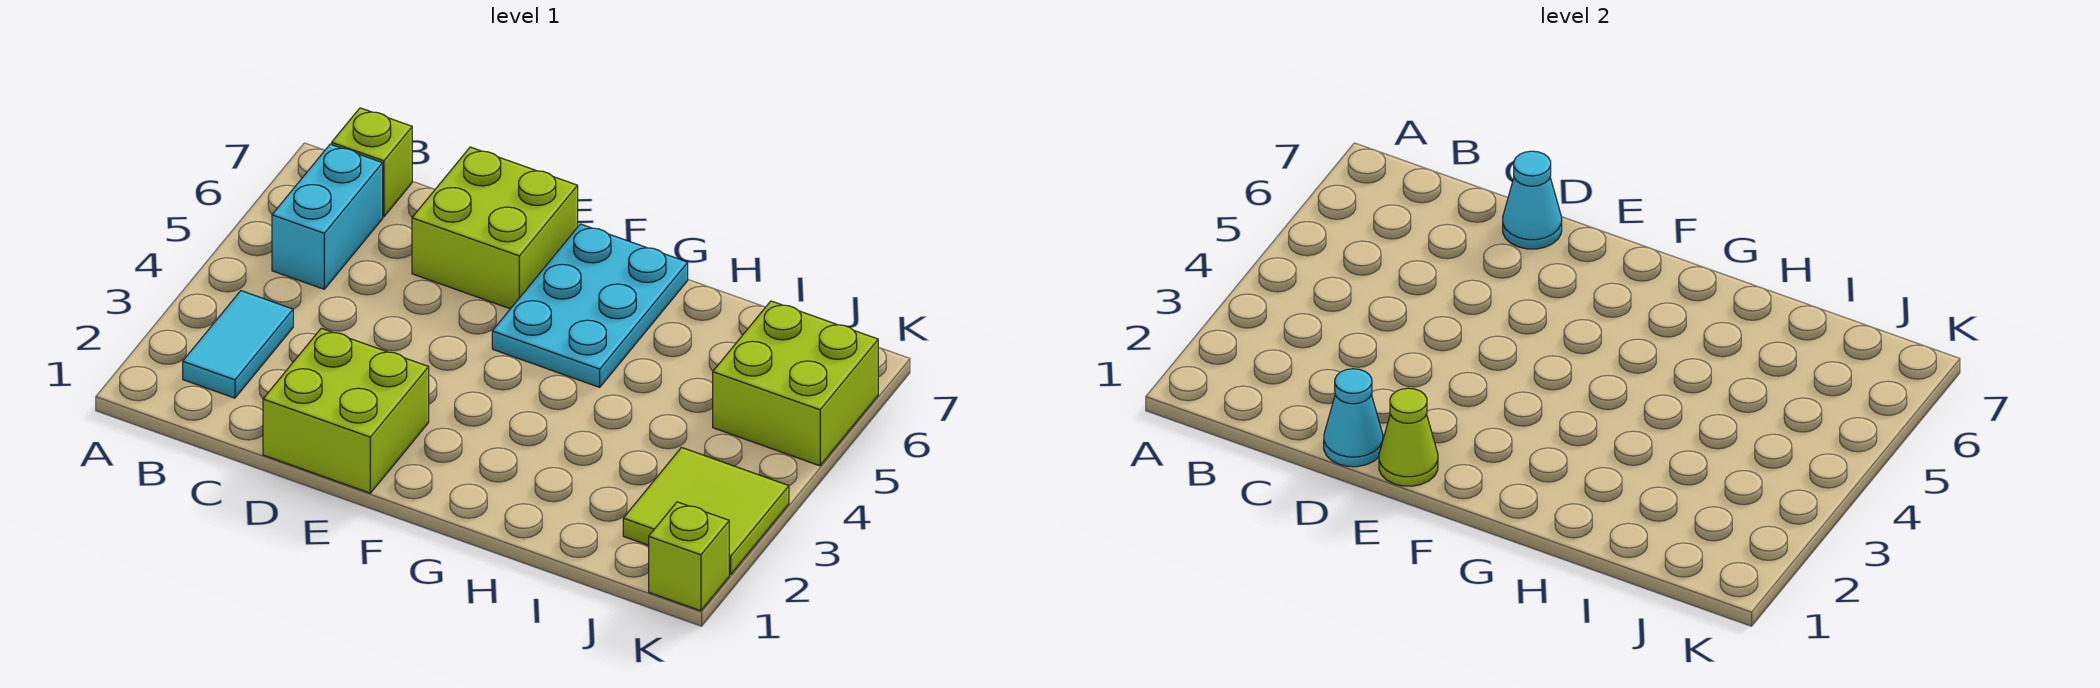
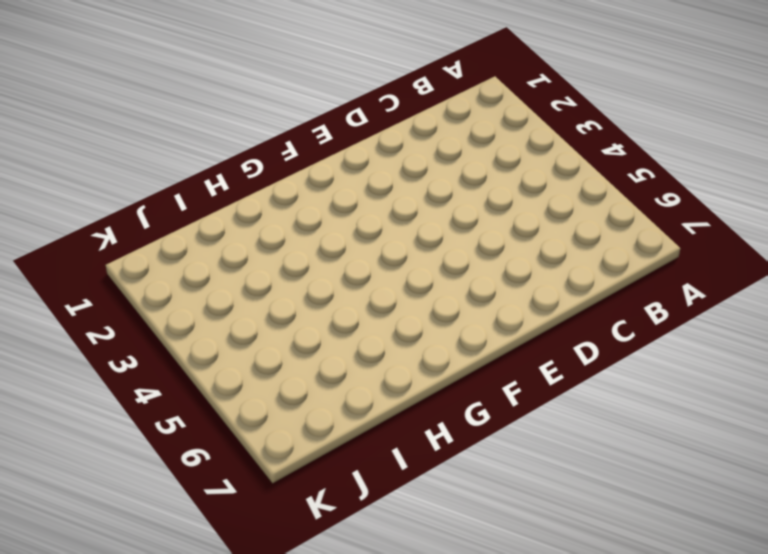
none -> cyan tile B2:B3 level 1
none -> cyan brick B5:B6 level 1
none -> lime brick B7 level 1

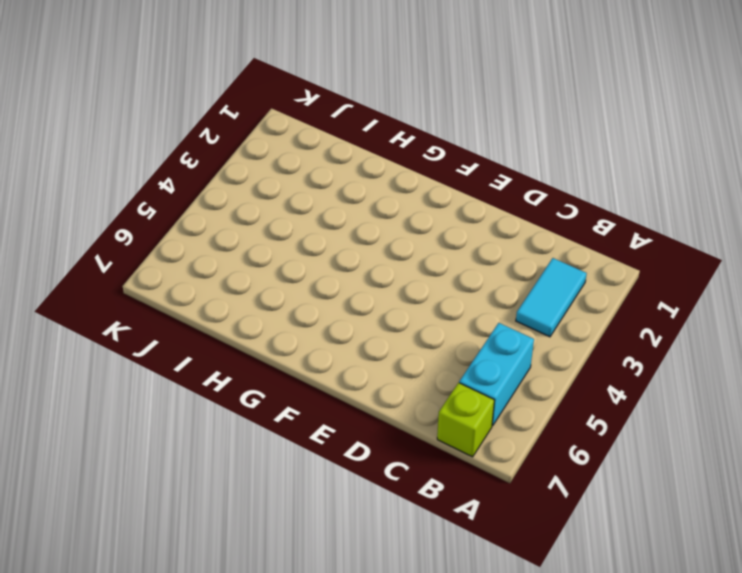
none -> lime brick D1:E2 level 1
none -> lime brick D6:E7 level 1
none -> cyan plate F5:G7 level 1

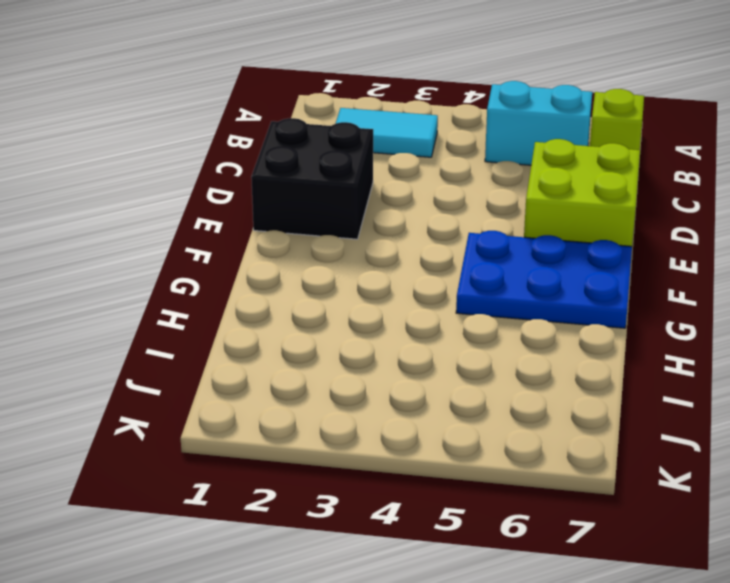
black brick D1:E2 level 1 -> lime brick D1:E2 level 1
blue plate F5:G7 level 1 -> cyan plate F5:G7 level 1
none -> lime tile J2:K3 level 1
none -> lime brick J5:K6 level 1
none -> lime brick K1 level 1

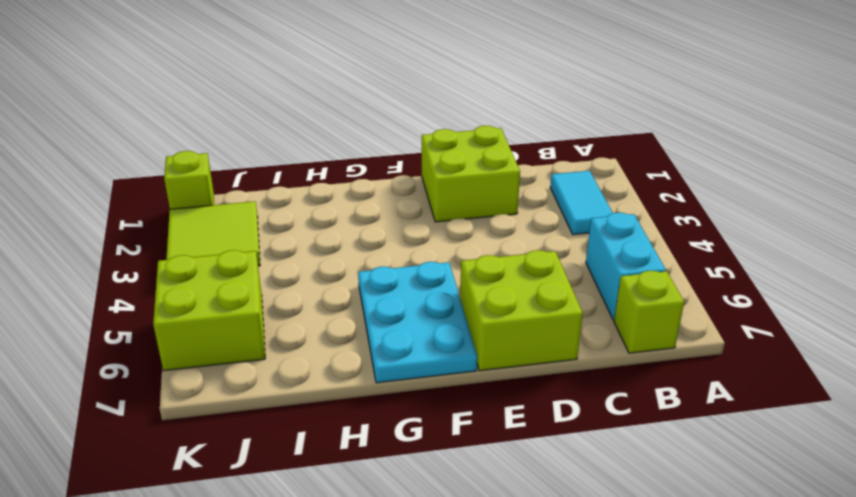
none -> cyan cone D1 level 2
none -> cyan cone D7 level 2
none -> lime cone E1 level 2

